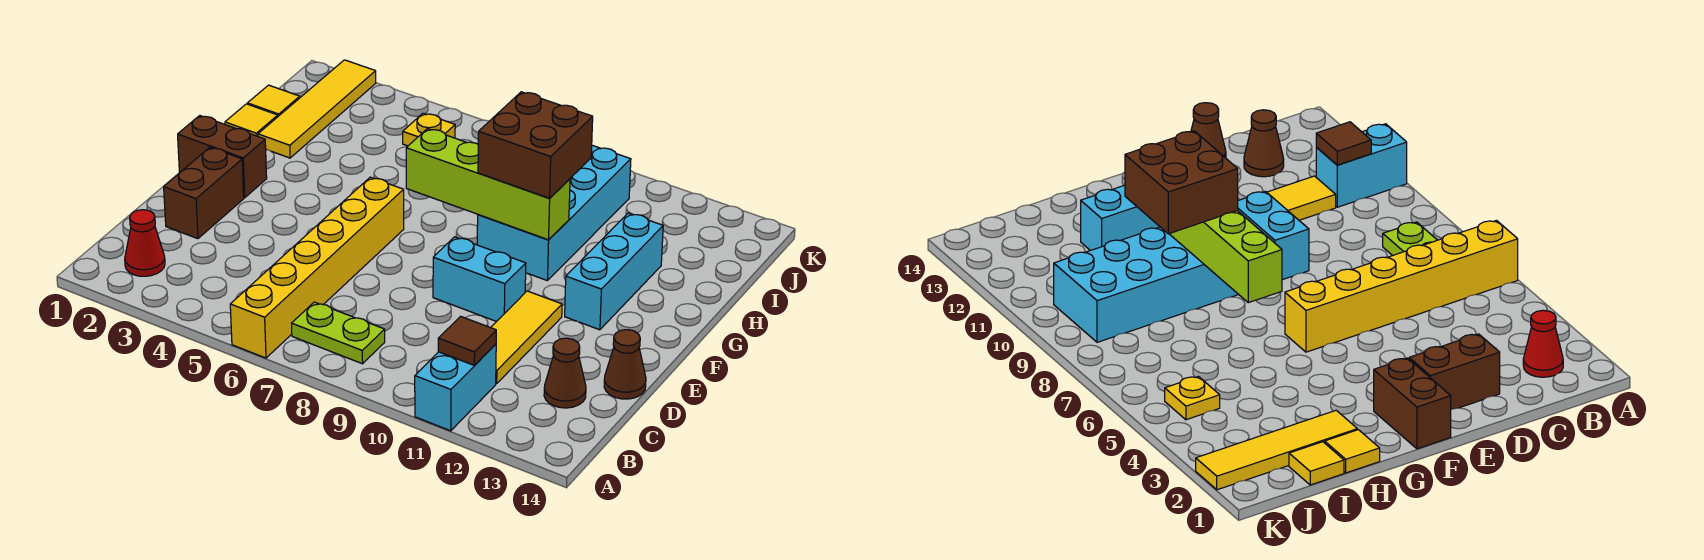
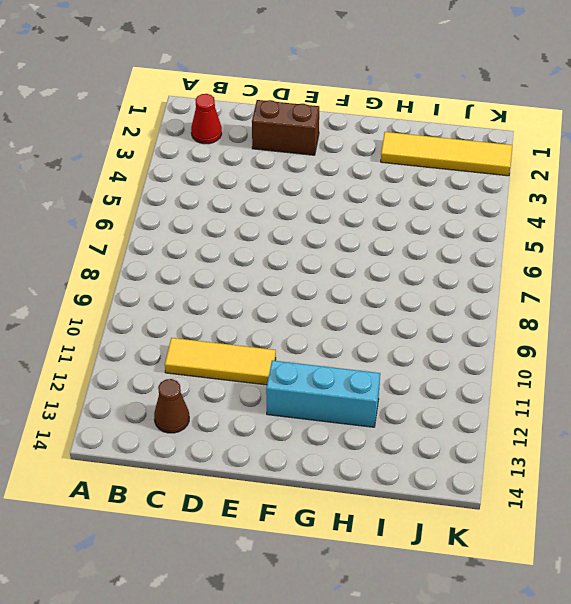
none -> yellow brick A6:F6 level 1
none -> cyan brick A11:B11 level 1
none -> lime plate B7:B8 level 1

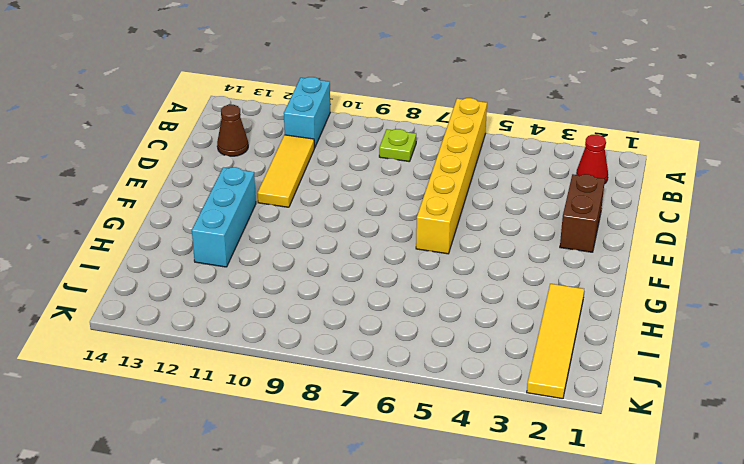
lime plate B8 level 1 -> lime plate B7:B8 level 1
none -> brown cone D14 level 1
none -> cyan brick E9:E10 level 1
none -> brown brick F1:F2 level 1

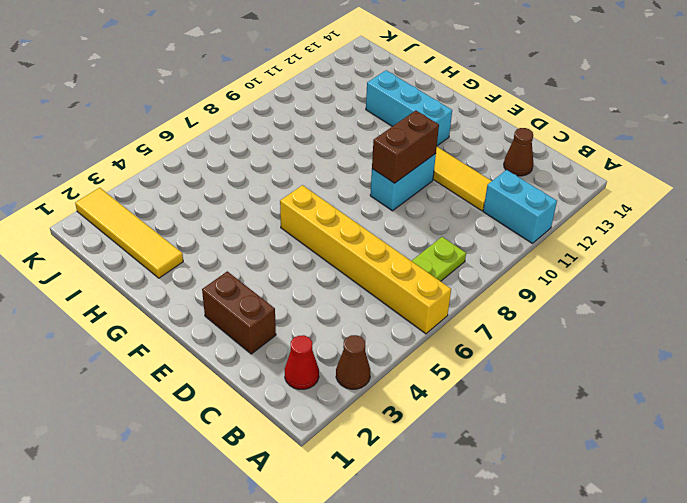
brown cone A3 level 1 -> brown cone D14 level 1
brown brick E9:E10 level 2 -> brown brick F1:F2 level 1
none -> cyan brick G9:J10 level 1
none -> yellow tile H1 level 1
none -> yellow tile I1 level 1

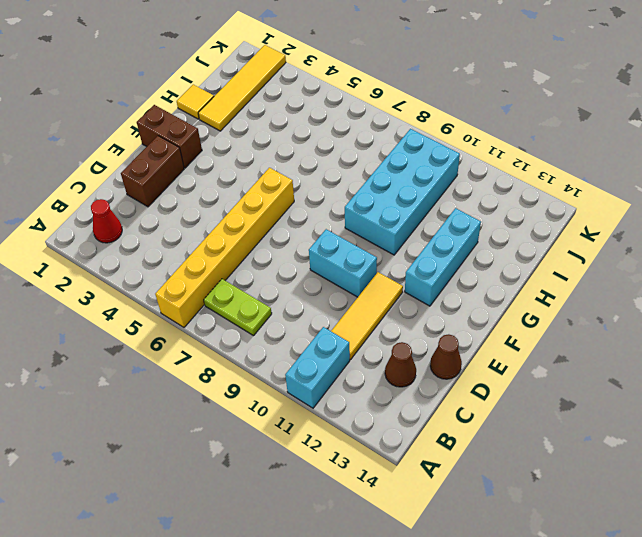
none -> yellow tile I1 level 1
none -> yellow plate J5 level 1
none -> brown tile B11 level 2

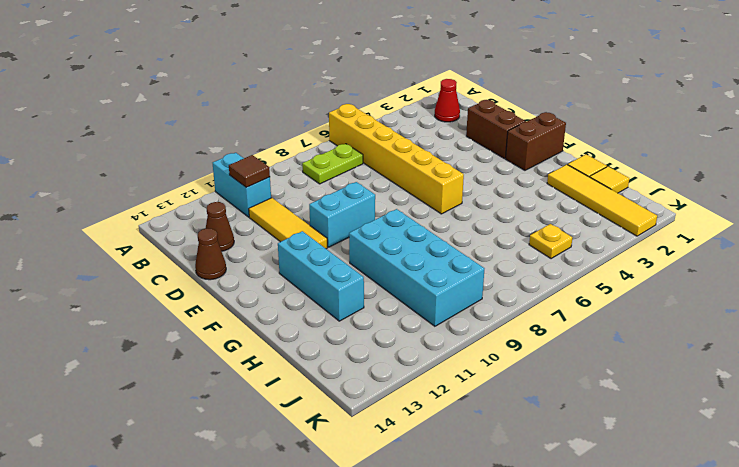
none -> lime brick G7:G10 level 2
none -> brown brick G9:H10 level 3

